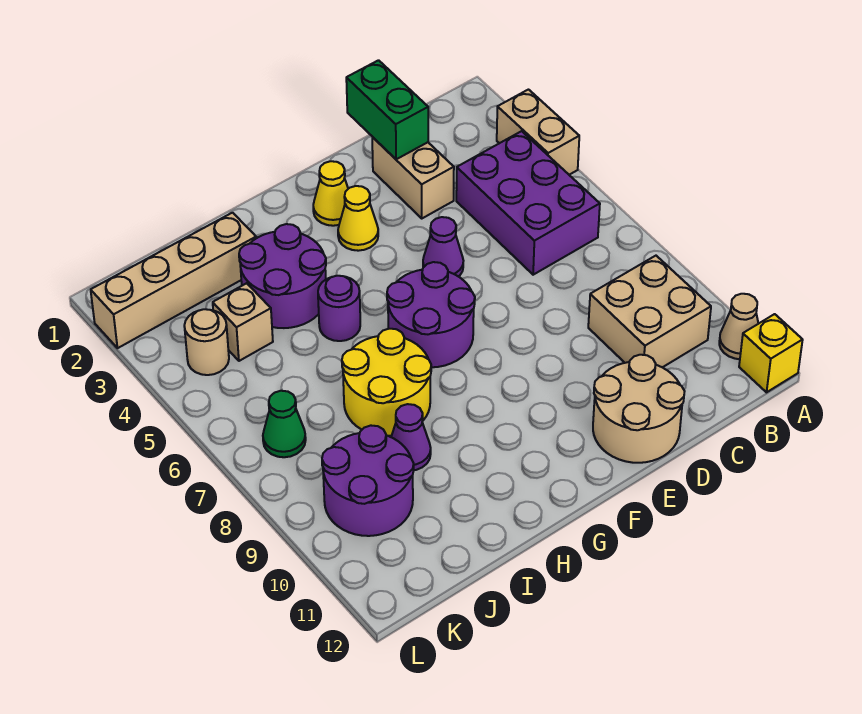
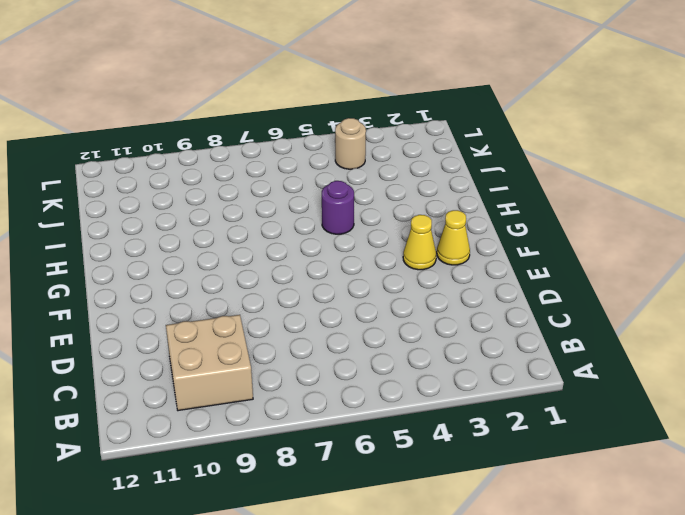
none -> tan brick A3:A4 level 1
none -> tan cone A11 level 1
none -> yellow brick A12 level 1

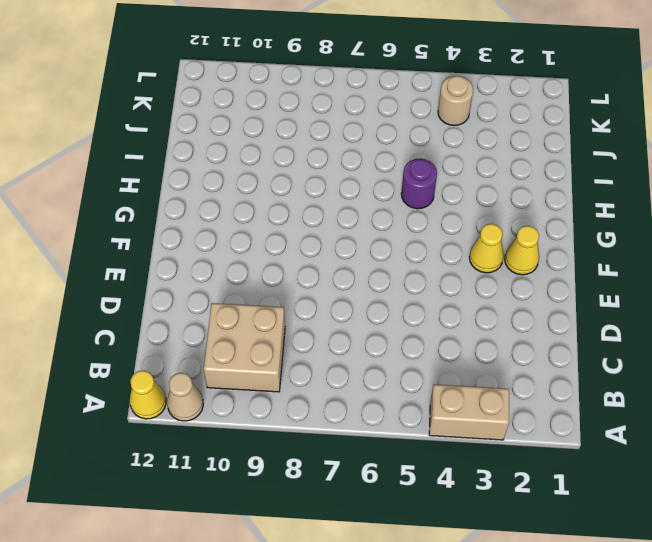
yellow cone A12 level 1 -> yellow brick A12 level 1
none -> purple brick B4:C6 level 1
none -> tan brick D2:D3 level 1
none -> tan round brick D11:E12 level 1

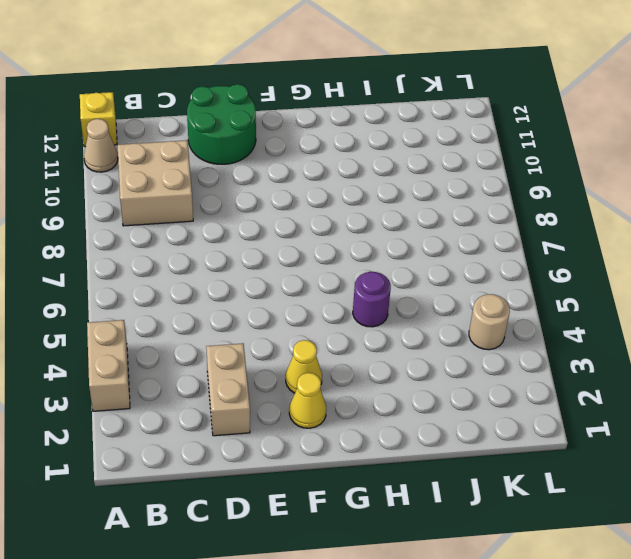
green round brick D11:E12 level 1 -> tan round brick D11:E12 level 1
none -> purple brick B4:C6 level 1
none -> purple cone E5 level 1
none -> purple round brick F6:G7 level 1

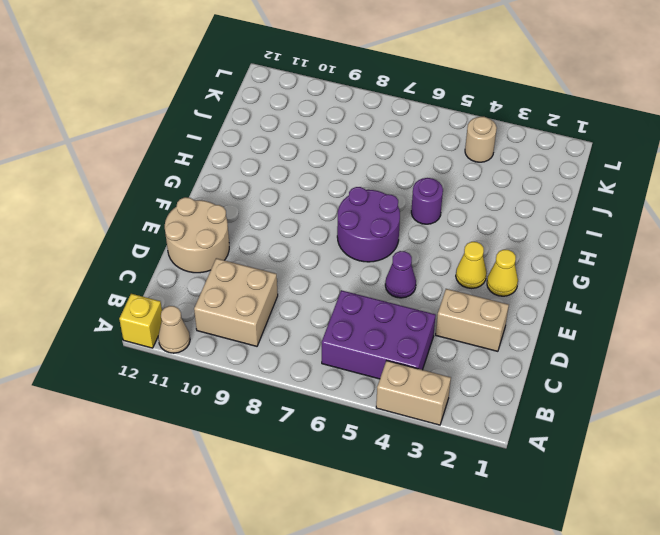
none -> purple round brick H3:I4 level 1
none -> yellow round brick H7:I8 level 1
none -> tan brick I2:L2 level 1

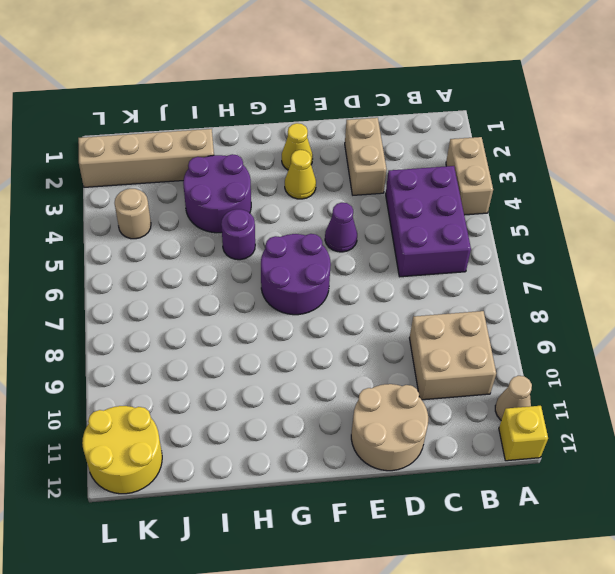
yellow round brick K11:L12 level 1 -> yellow round brick H7:I8 level 1
none -> purple cone I9 level 1
none -> tan brick J4 level 1
none -> purple round brick J9:K10 level 1

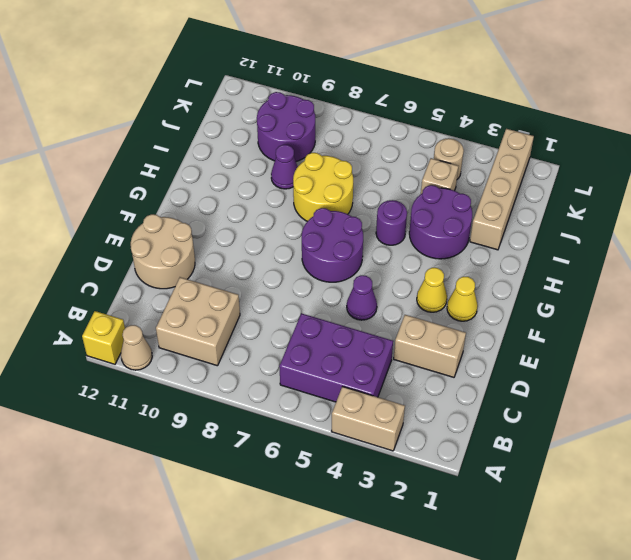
none -> green cone K7 level 1
none -> green brick D1:D2 level 2

